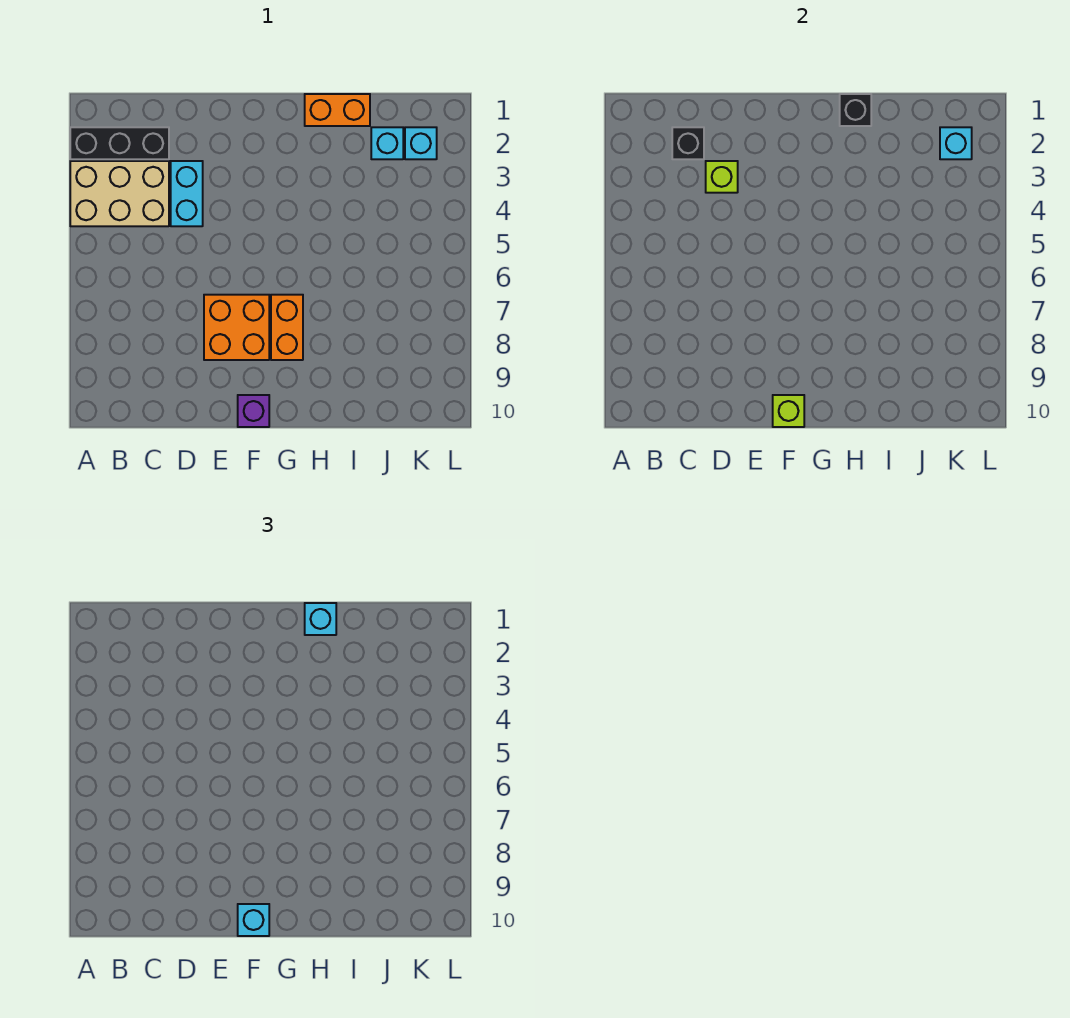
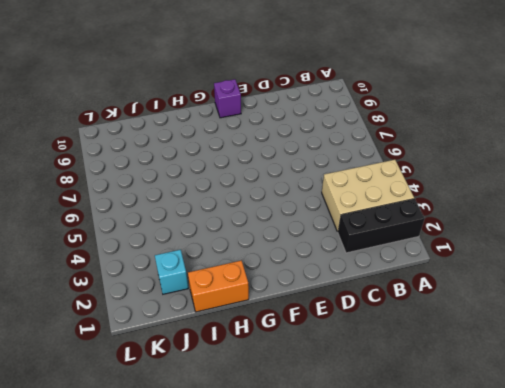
none -> cyan brick D3:D4 level 1
none -> orange brick E7:F8 level 1
none -> orange brick G7:G8 level 1

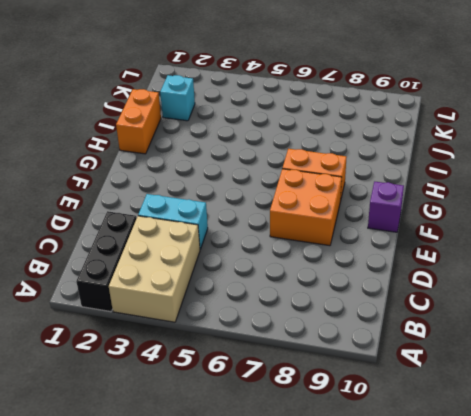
none -> cyan brick K2 level 1
none -> black brick C2 level 2
none -> lime brick D3 level 2

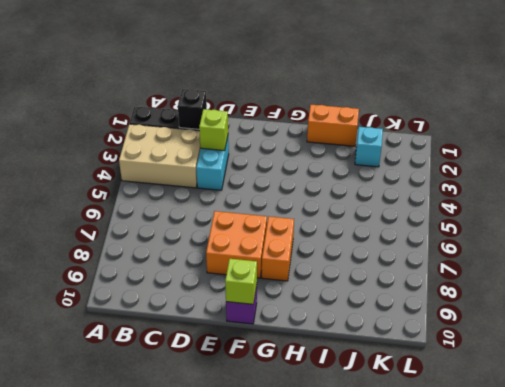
none -> cyan brick K2 level 1
none -> black brick H1 level 2
none -> cyan brick K2 level 2

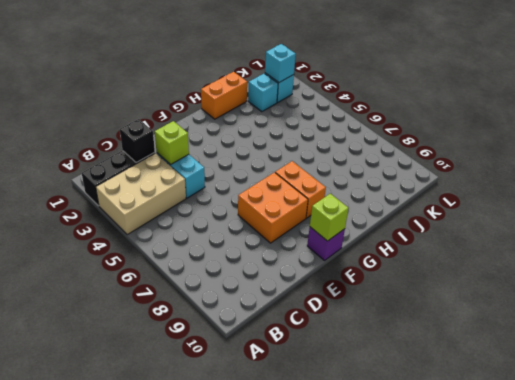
none -> black brick H1 level 2
none -> cyan brick F10 level 3
none -> cyan brick H1 level 3

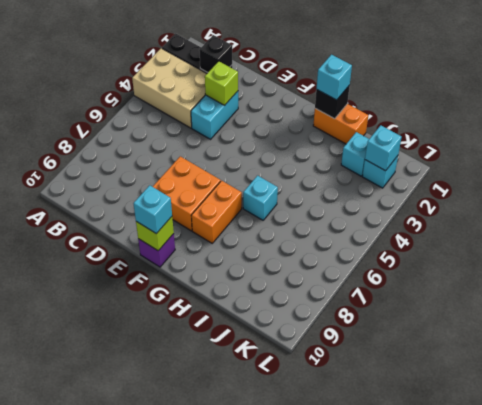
cyan brick H6 level 1 -> none

